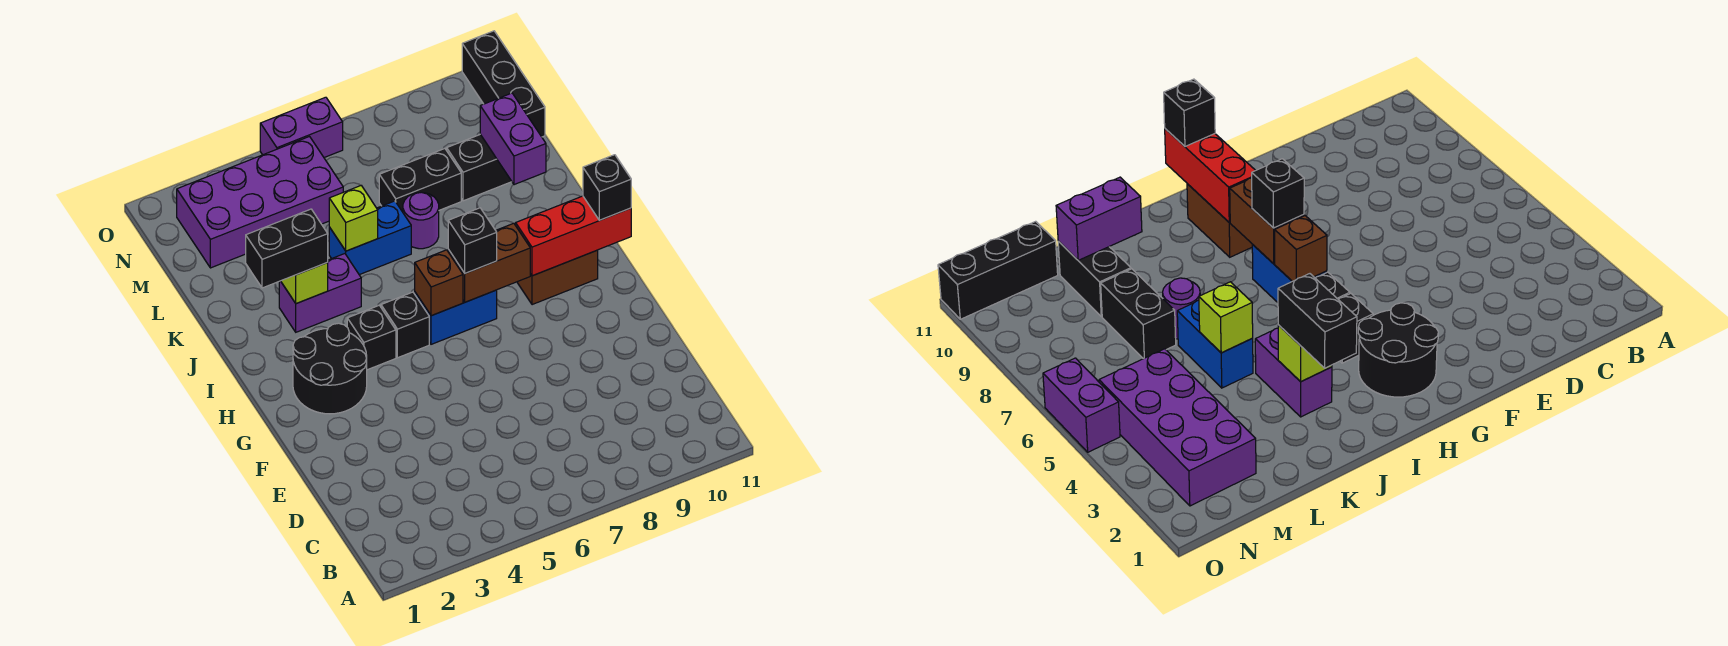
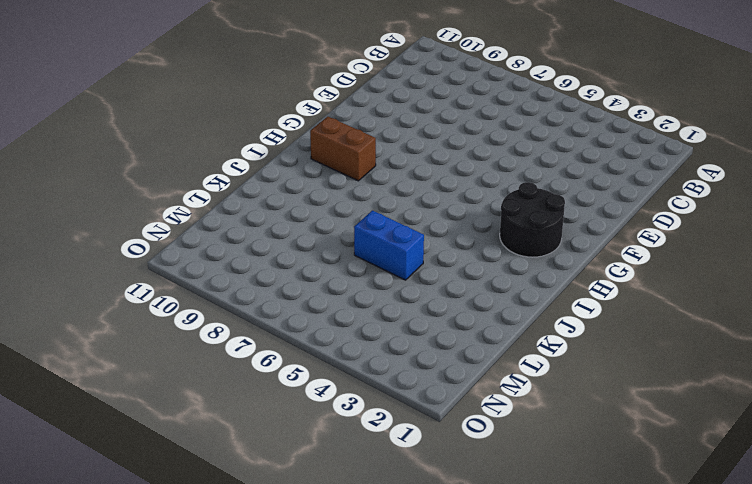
none -> black brick H4 level 1
none -> black brick H5 level 1
none -> blue brick H6:H7 level 1

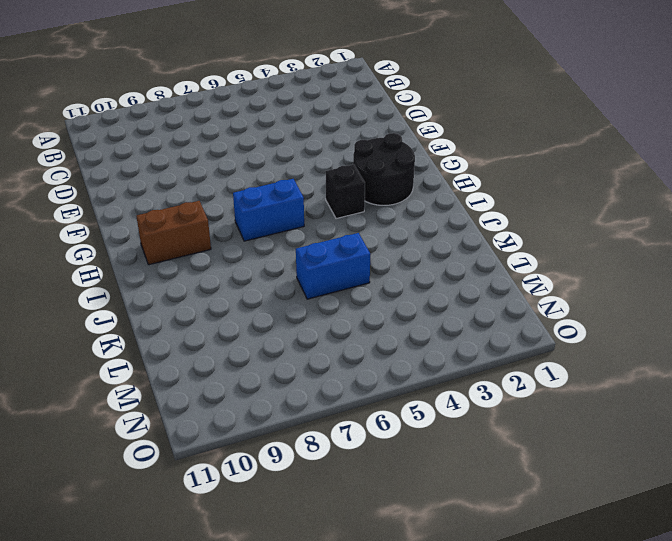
none -> black brick H5 level 1
none -> purple brick J3:J4 level 1
none -> purple round brick K7 level 1

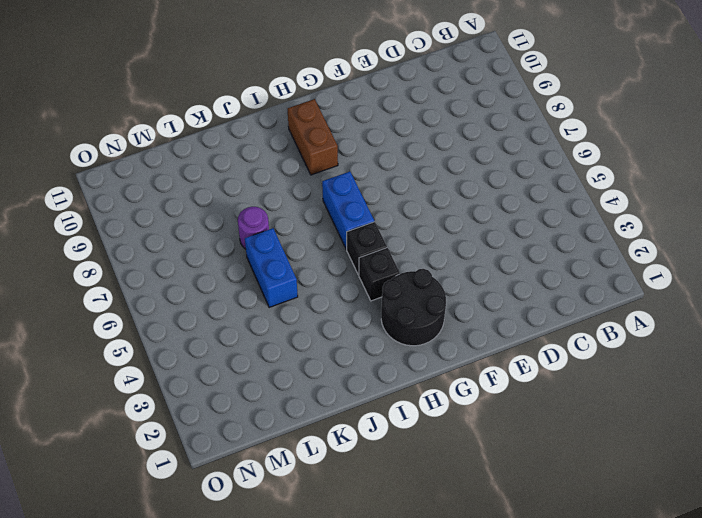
none -> purple brick J3:J4 level 1
none -> black brick L7:L8 level 1
none -> black brick L9:L10 level 1

